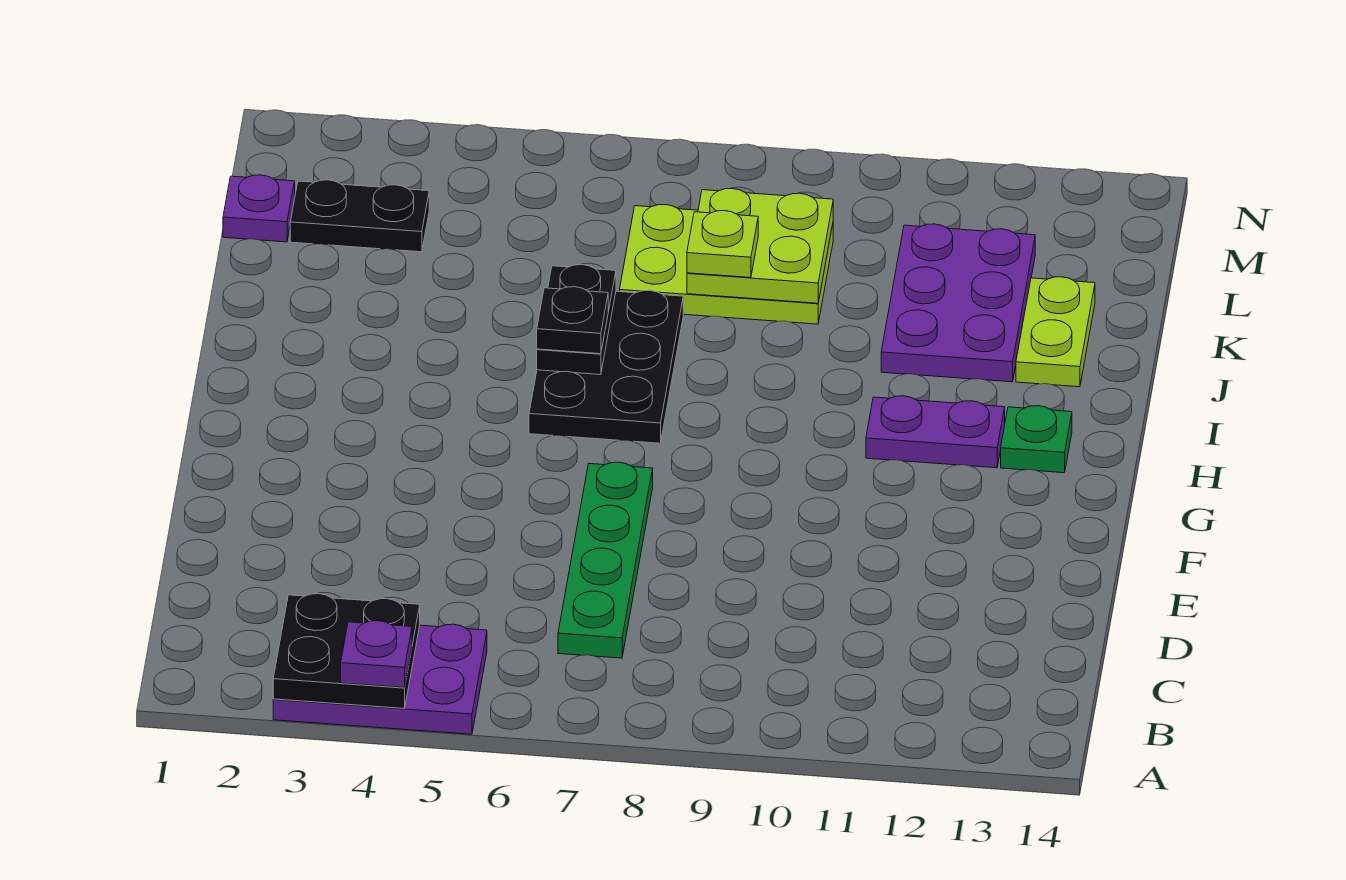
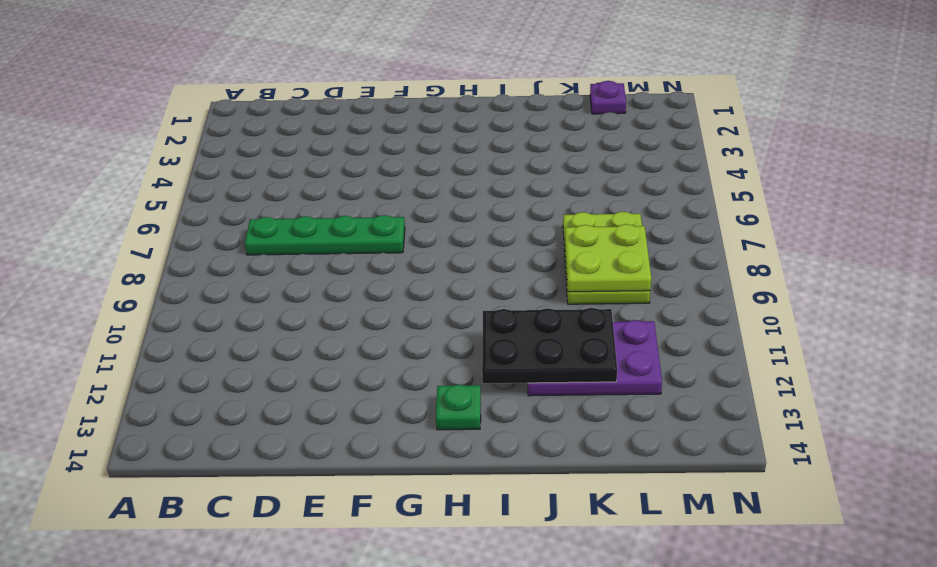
black plate I11:K12 level 2 -> black plate H6:J7 level 1
none -> purple plate A3:B5 level 1
none -> purple plate H11:H12 level 1
none -> lime plate J13:K13 level 1

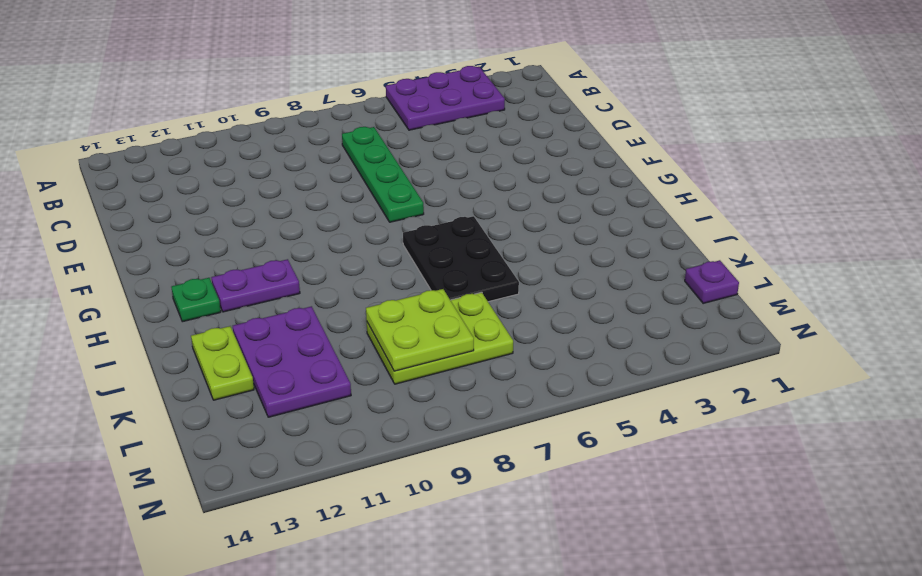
none -> black plate L2:L3 level 1
none -> black plate A3:B4 level 2
none -> black plate I6:J6 level 2

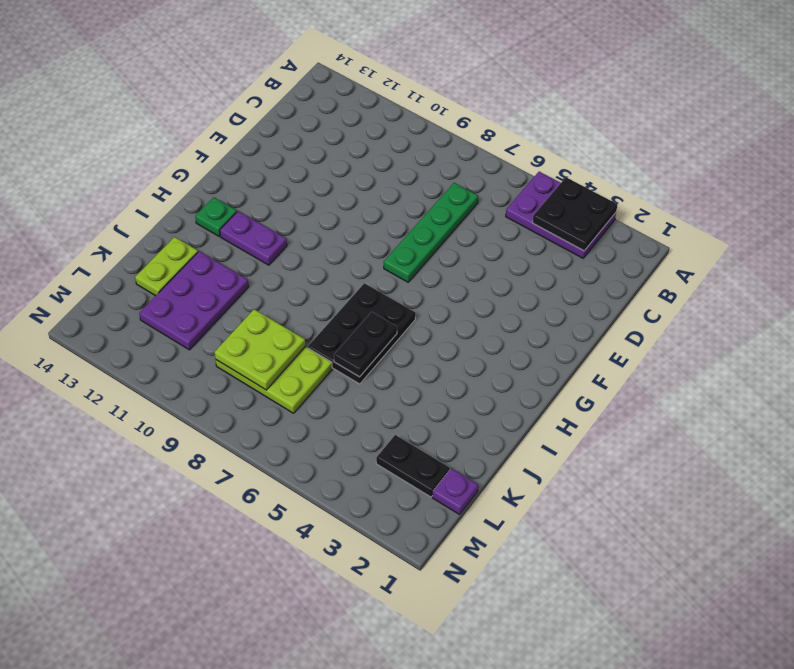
none -> purple plate A4 level 3
none -> black plate I6 level 3
none -> lime plate K8 level 3

